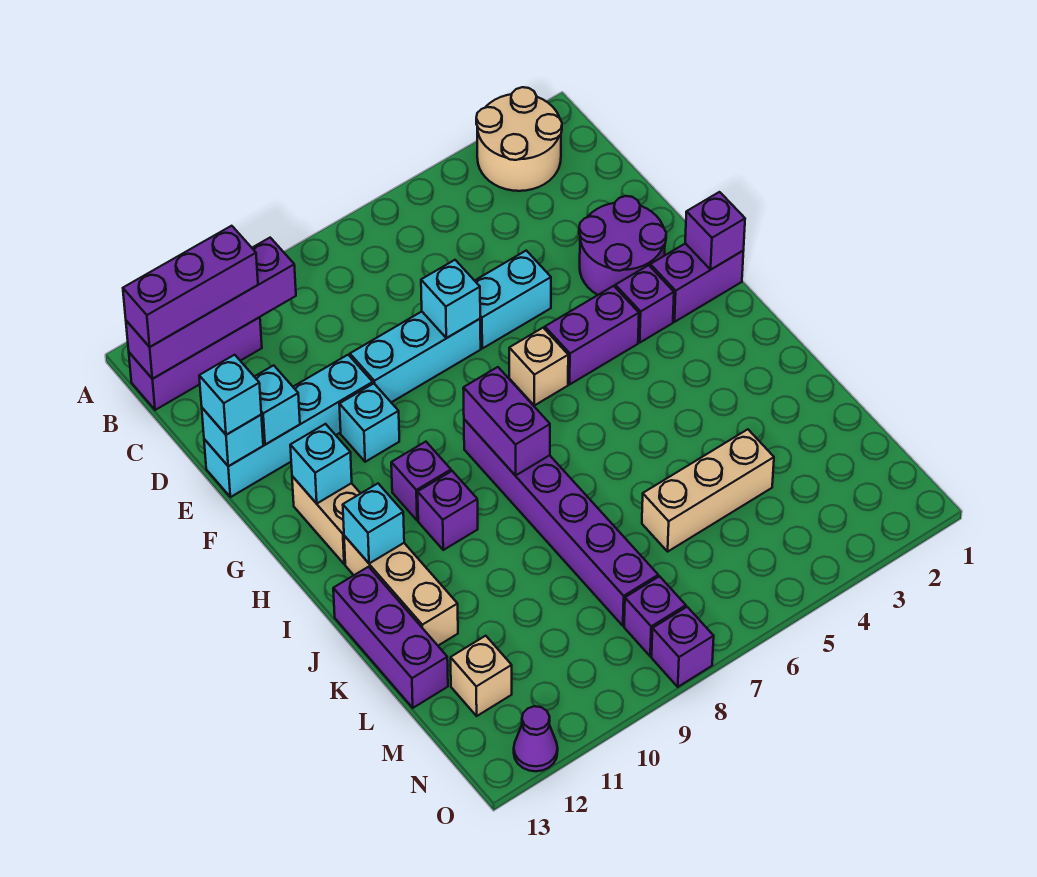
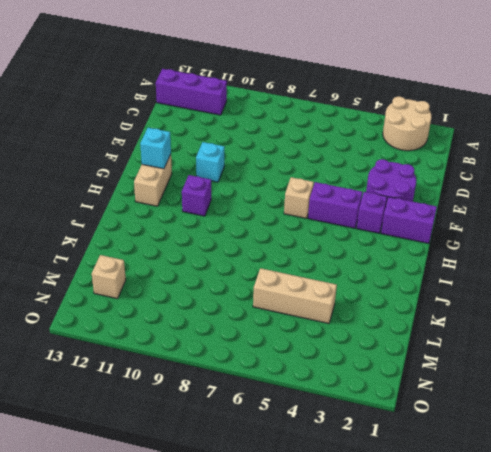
none -> cyan brick E5:E6 level 1
none -> cyan brick E7:E9 level 1
none -> cyan brick E10:E13 level 1
none -> purple brick H8:M8 level 1

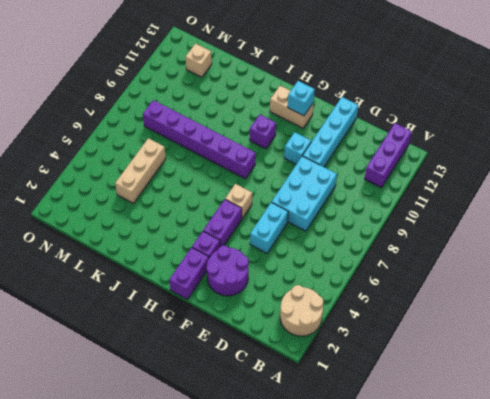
cyan brick D7:E9 level 1 -> cyan brick E7:E9 level 1
none -> purple brick I10 level 1
none -> tan brick I12:K12 level 1
none -> purple brick J13:L13 level 1
none -> purple brick N8 level 1

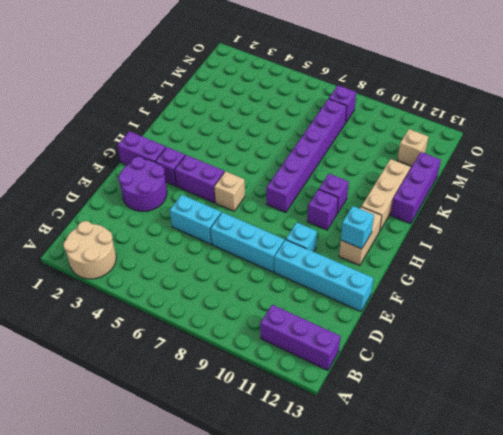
none -> tan brick L4:L6 level 1
none -> purple brick O8 level 1
none -> purple cone O12 level 1
none -> purple brick B10:B13 level 2

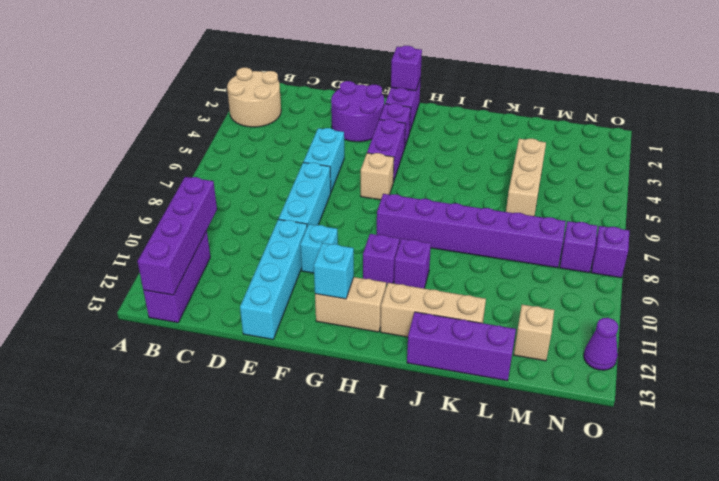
none -> cyan brick E7 level 2
none -> cyan brick E12 level 2
none -> cyan brick E13 level 2
none -> purple brick H8:I8 level 2

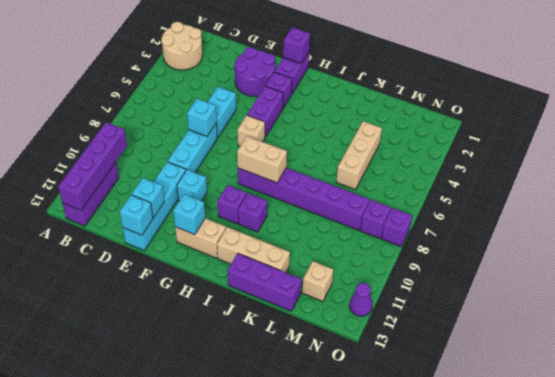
tan brick H8:I8 level 2 -> purple brick H8:I8 level 2
none -> cyan brick I12 level 2
none -> purple brick B11:B13 level 3
none -> cyan brick E13 level 3

